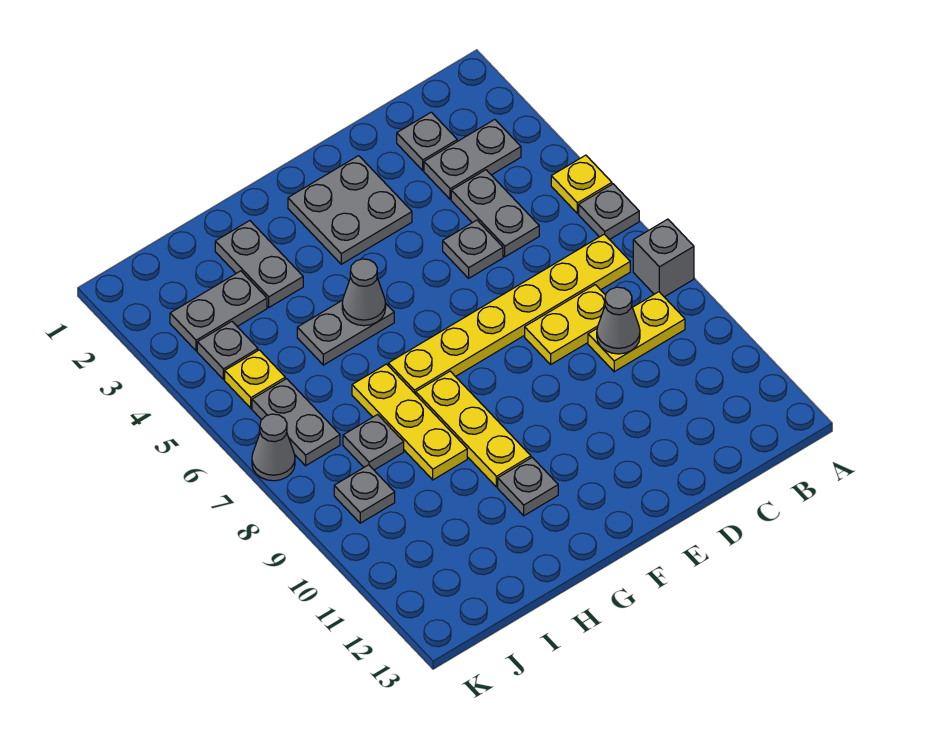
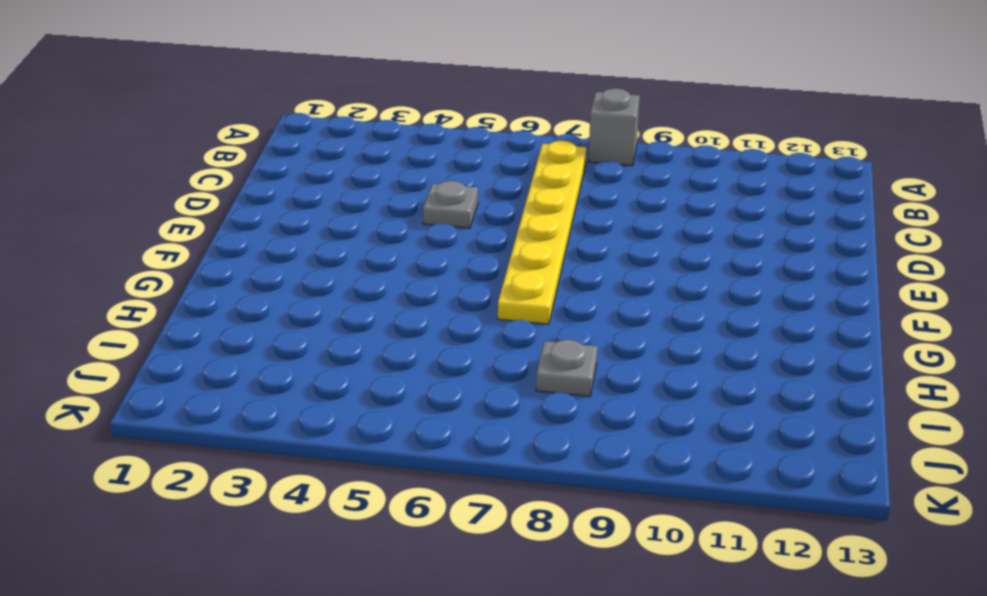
none -> yellow plate A5 level 1
none -> grey plate A6 level 1
none -> grey plate B3:C3 level 1

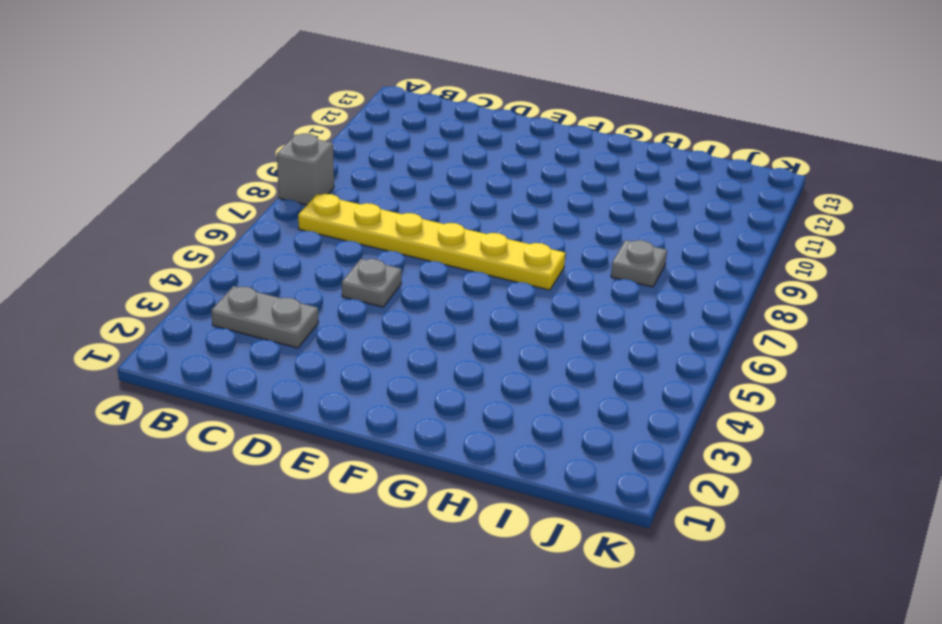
none -> yellow plate A5 level 1
none -> grey plate A6 level 1
none -> yellow plate B9:C9 level 1

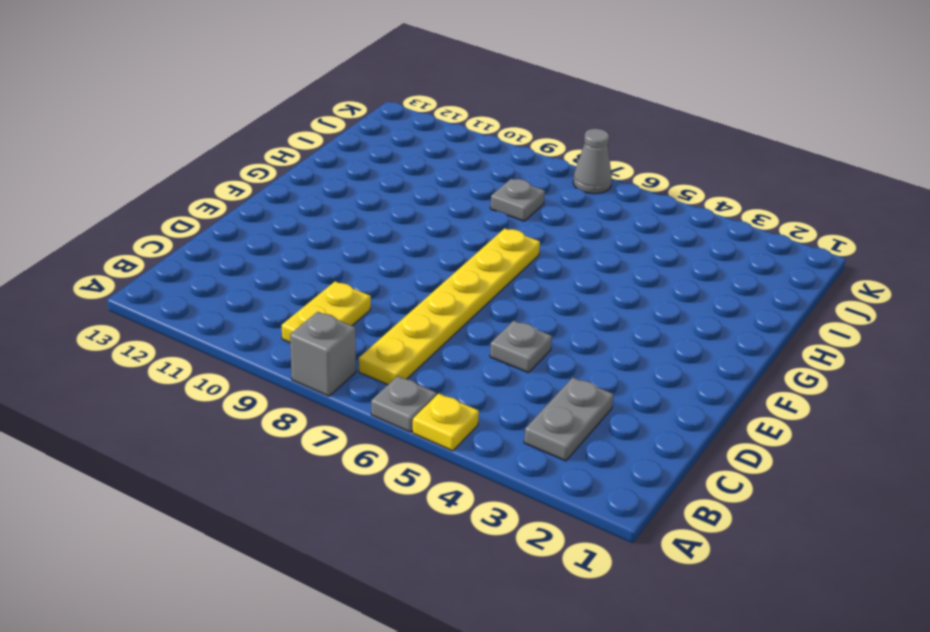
none -> grey plate C2 level 1
none -> grey plate C4:C5 level 1
none -> yellow plate C8:D8 level 1

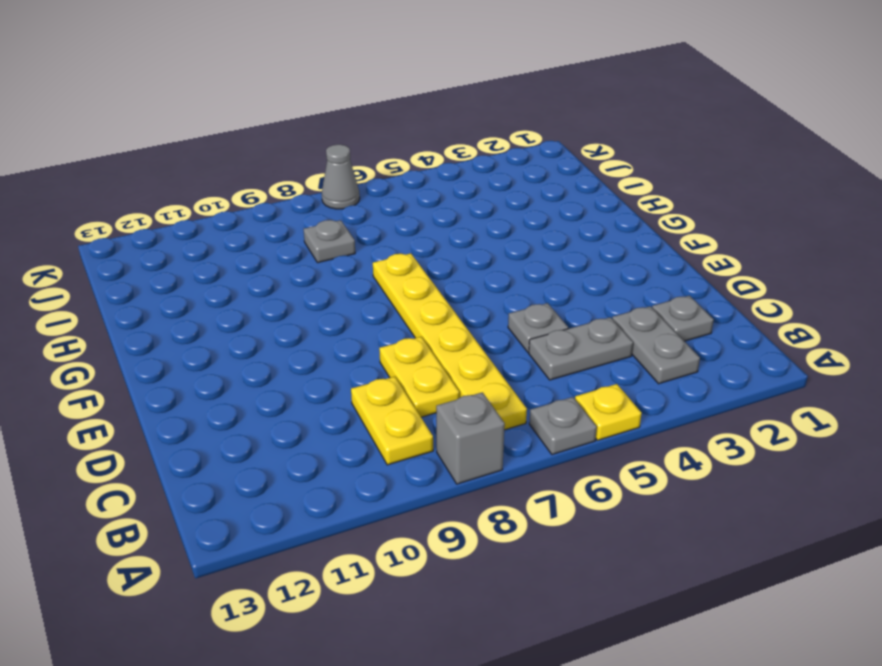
none -> grey plate E2:F3 level 1
none -> grey plate G5:H5 level 1
none -> yellow plate G8:G10 level 1

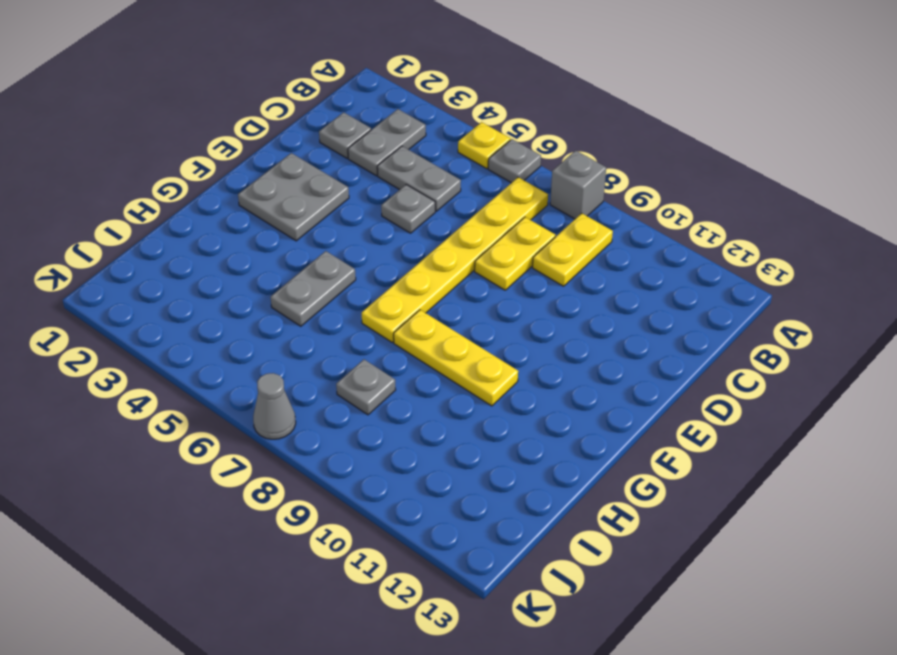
none -> grey plate G11 level 1
none -> grey plate H2:H3 level 1
none -> yellow plate H7:H9 level 1

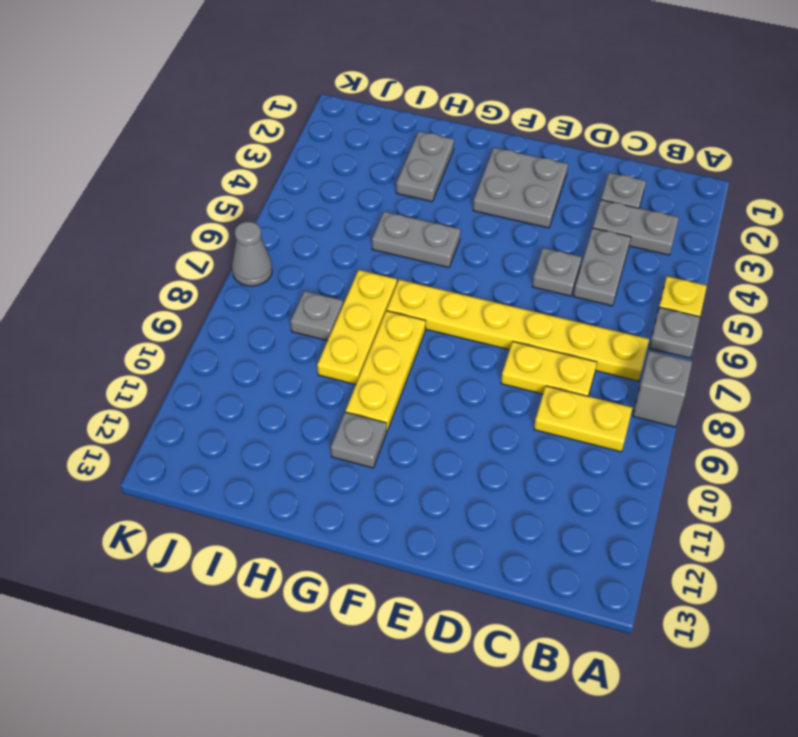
none -> grey plate I3:J3 level 1
none -> grey plate J4 level 1
none -> yellow plate J5 level 1

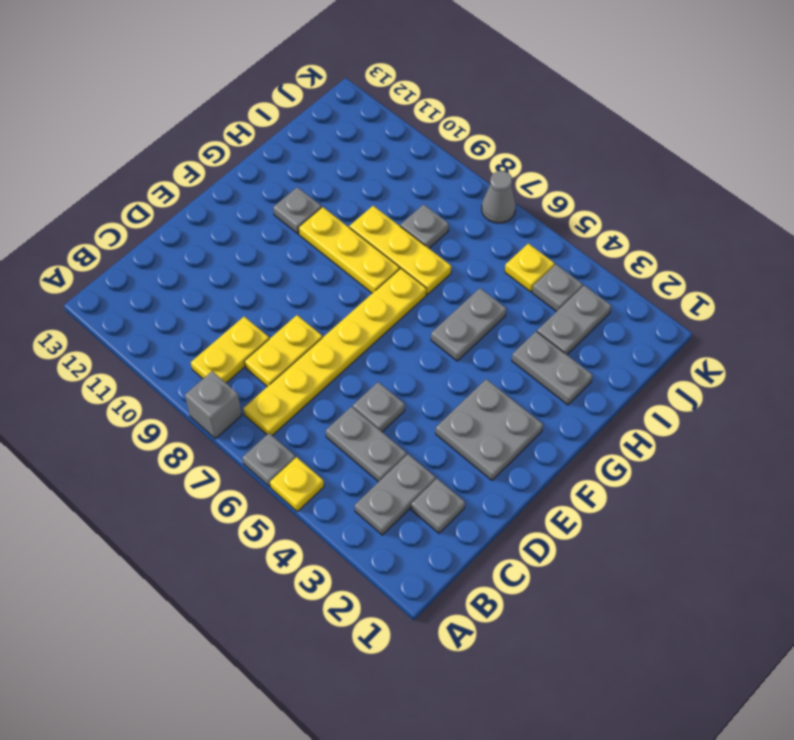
none -> grey plate J6:J7 level 1
none -> grey plate J9 level 1
none -> grey cone C9 level 2

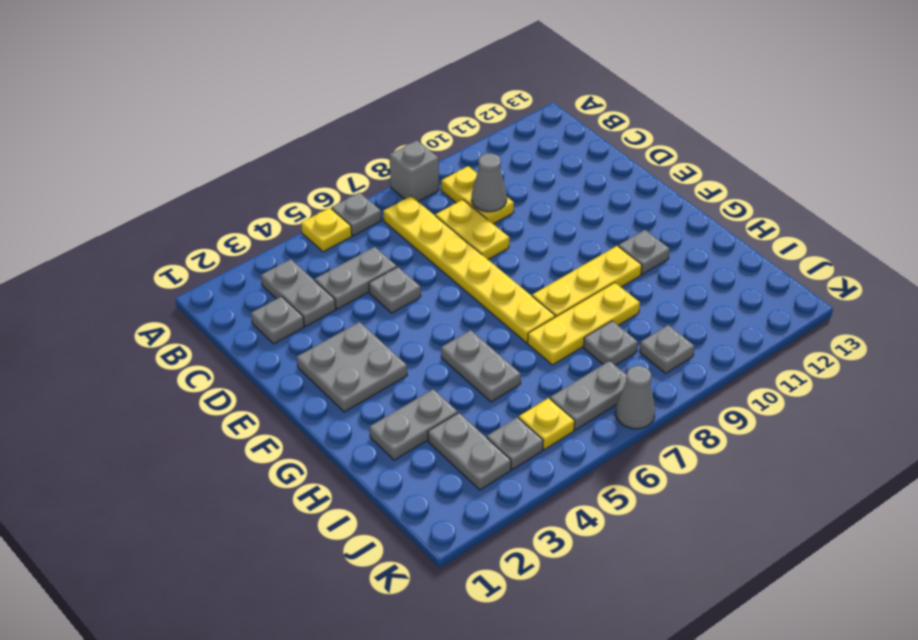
none -> grey cone G5 level 2

